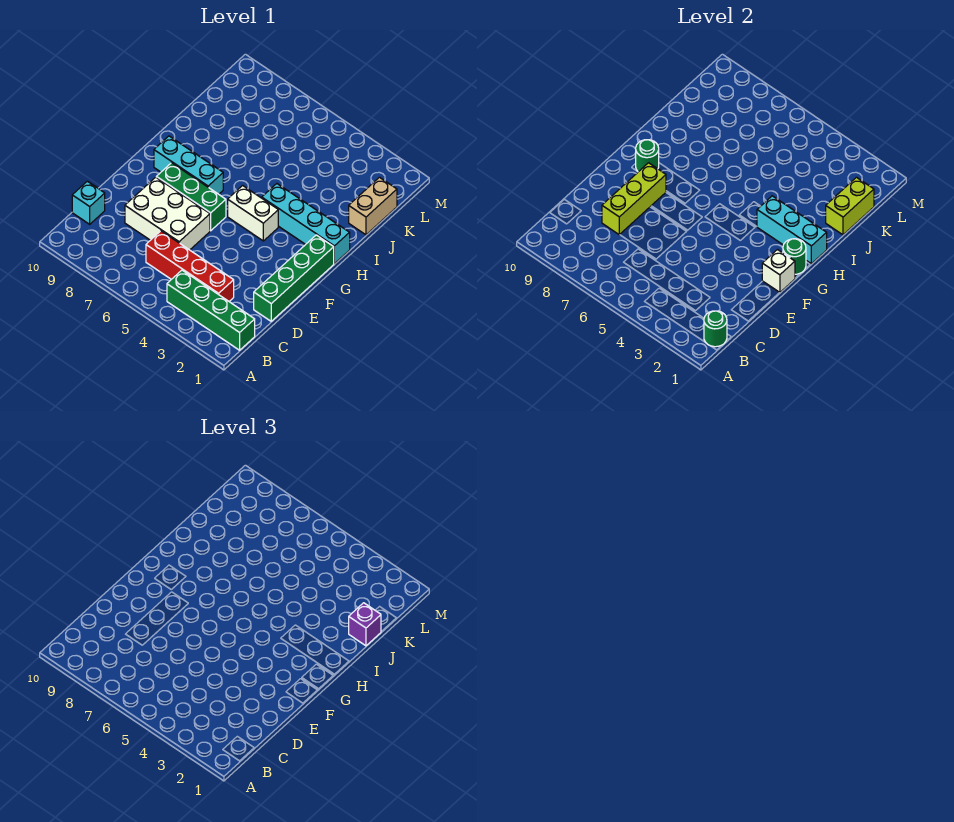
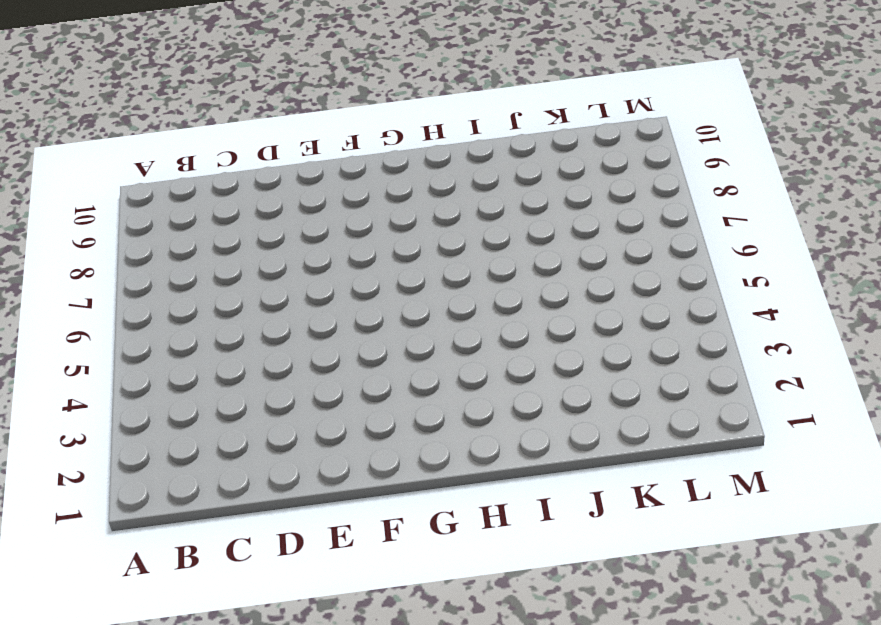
none -> green brick B1:B4 level 1
none -> red brick C3:C6 level 1
none -> cyan brick C10 level 1

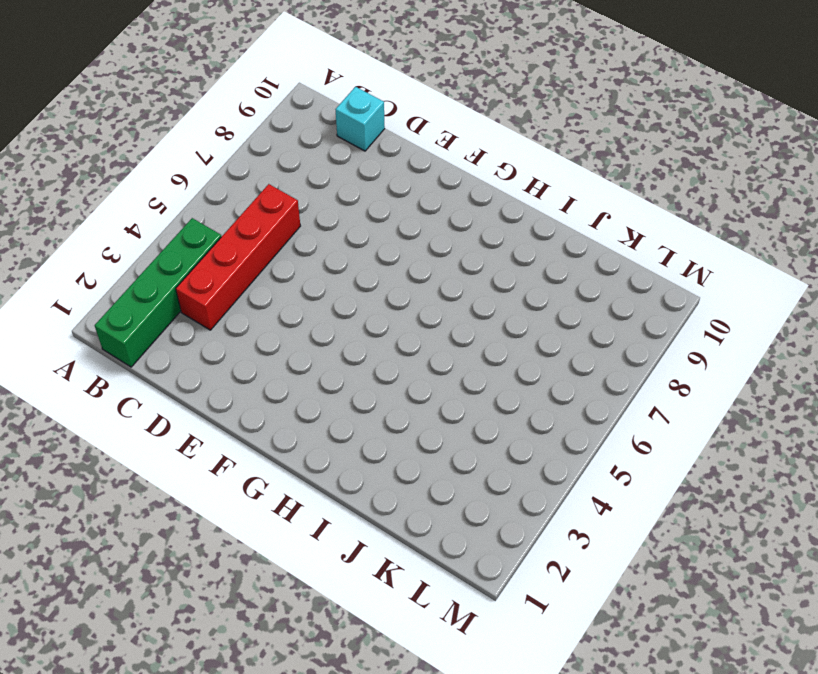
none -> green brick D1:G1 level 1
none -> white brick D6:E8 level 1
none -> green brick F6:F8 level 1

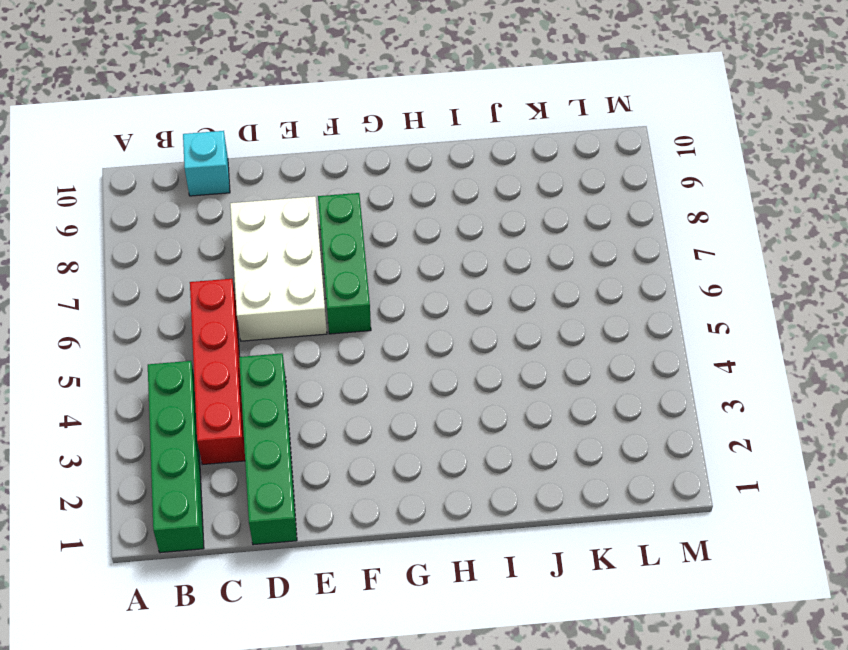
green brick D1:D4 level 1 -> green brick D1:G1 level 1
none -> white brick G4:G5 level 1
none -> cyan brick G7:G9 level 1
none -> cyan brick H1:H4 level 1

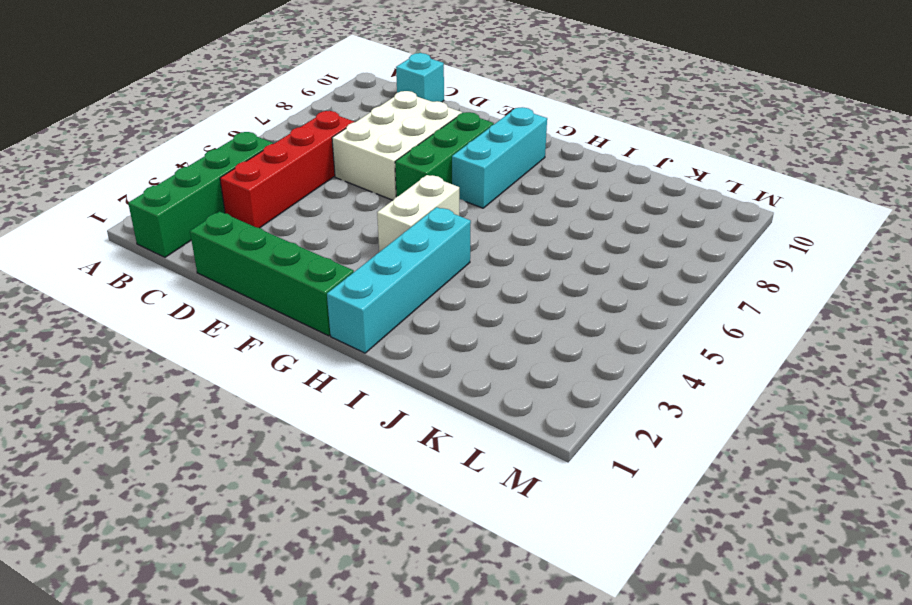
none -> tan brick J1:K1 level 1
none -> green round brick B1 level 2
none -> lime brick D8:F8 level 2

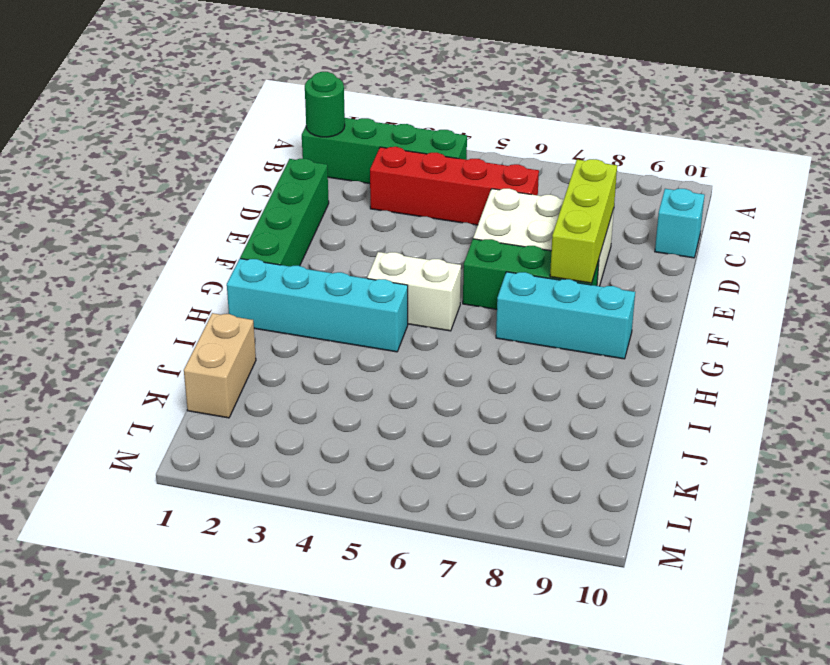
none -> white brick F1 level 2
none -> green round brick G1 level 2
none -> green round brick G9 level 2

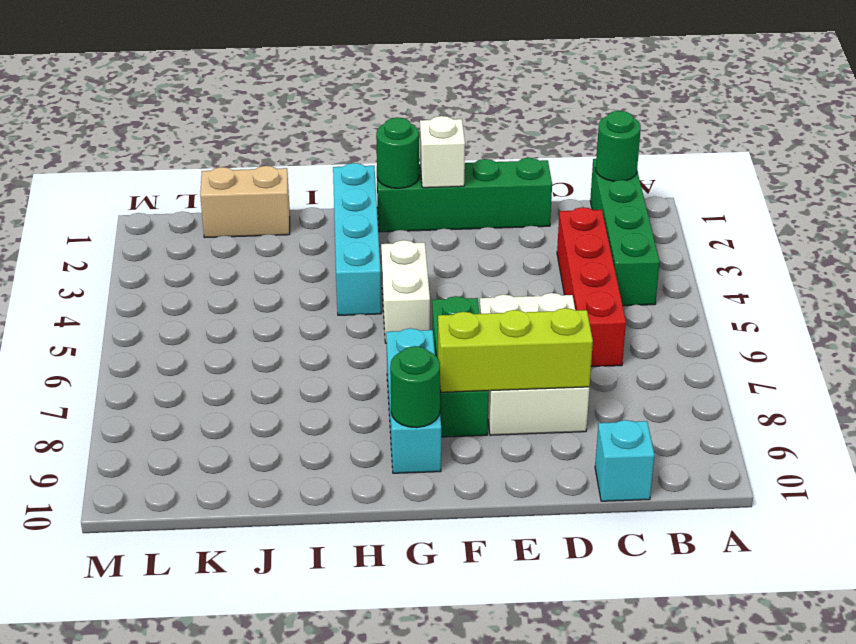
none -> cyan brick H1:H3 level 2
none -> lime brick J1:K1 level 2
none -> purple brick J1 level 3

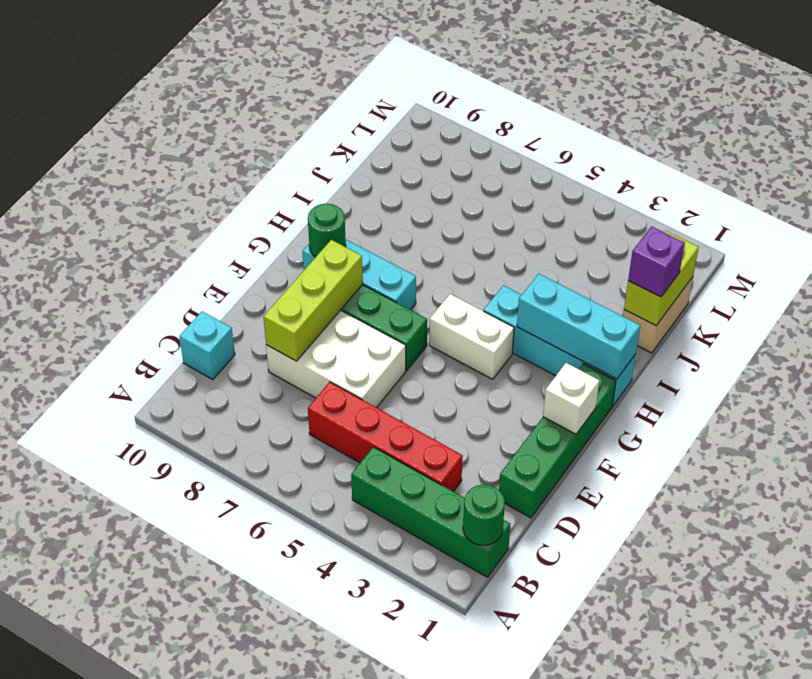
none -> green round brick G1 level 2

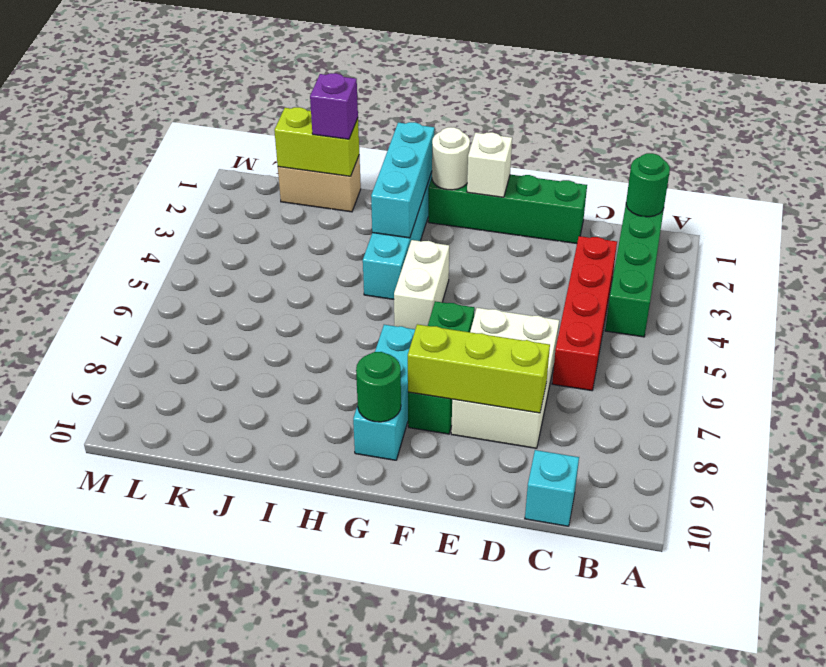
white round brick G1 level 2 -> green round brick G1 level 2

